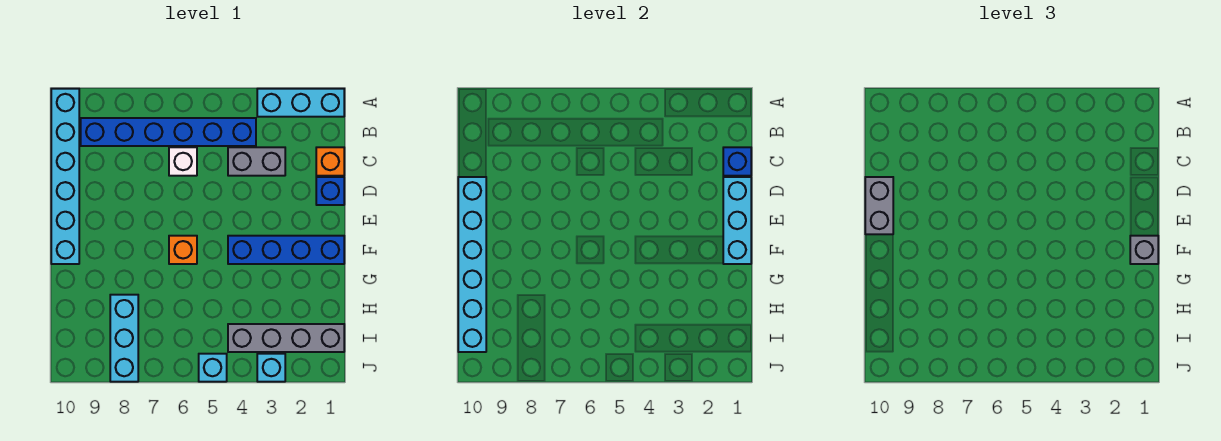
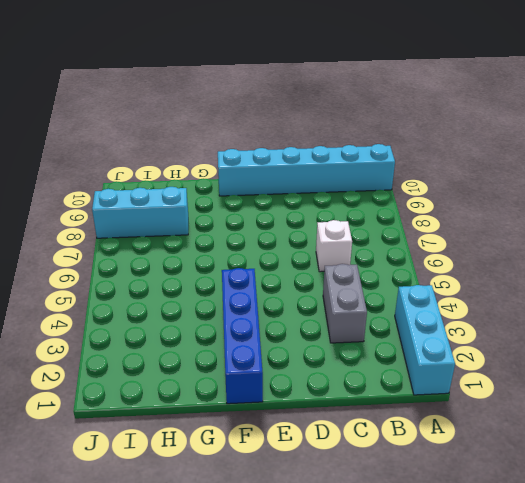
none -> blue brick B4:B9 level 1
none -> orange brick C1 level 1
none -> blue brick D1 level 1

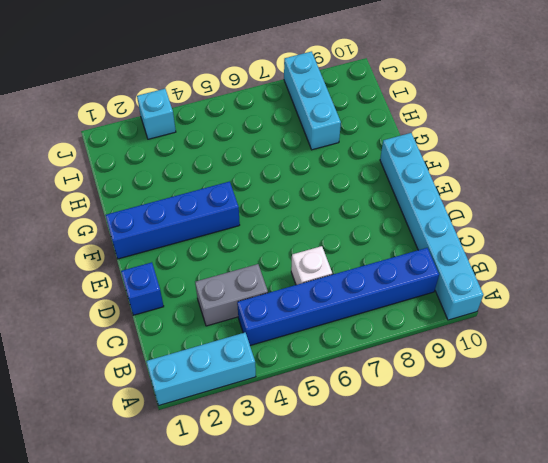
none -> orange brick C1 level 1
none -> orange brick F6 level 1
none -> grey brick I1:I4 level 1

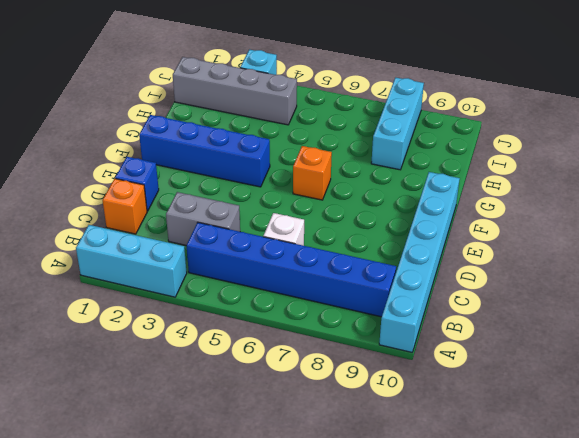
none -> cyan brick J5 level 1
none -> blue brick C1 level 2
none -> cyan brick D1:F1 level 2

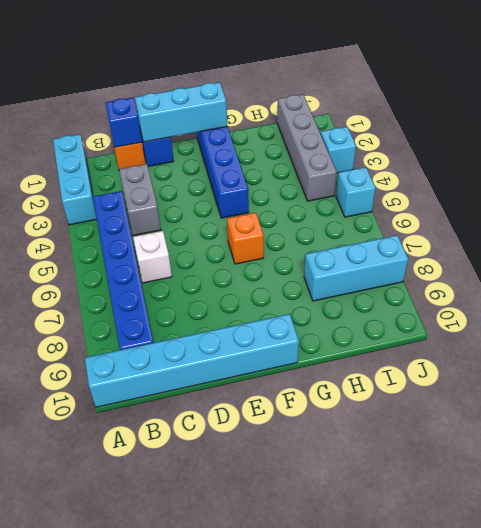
none -> cyan brick D10:I10 level 2
none -> grey brick D10:E10 level 3
none -> grey brick F1 level 3

